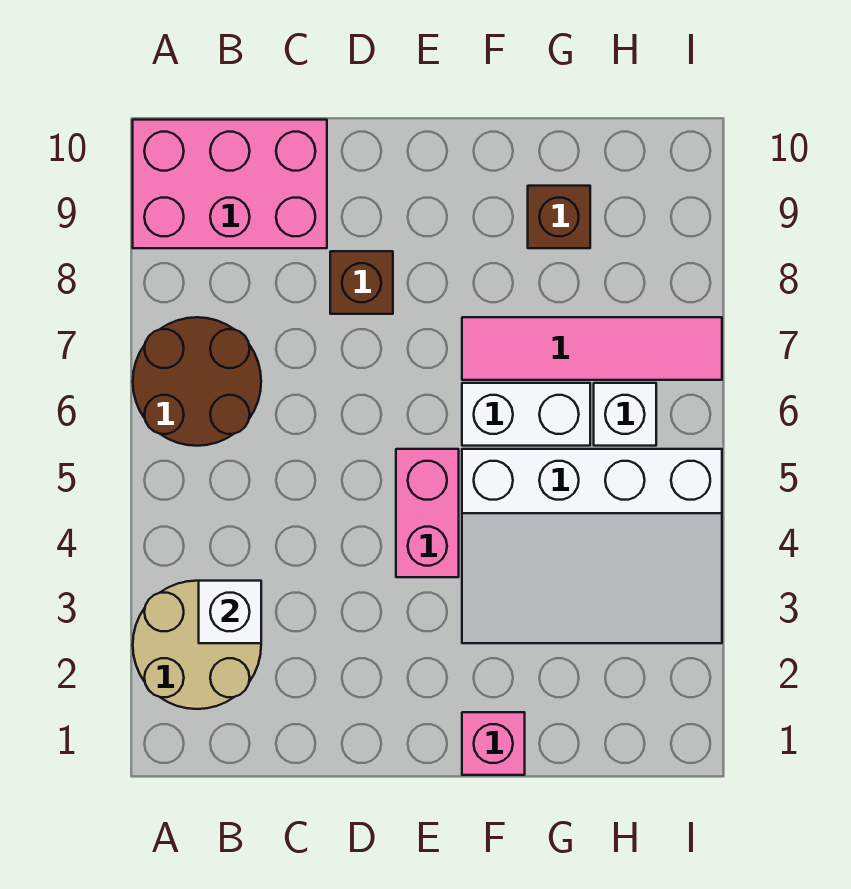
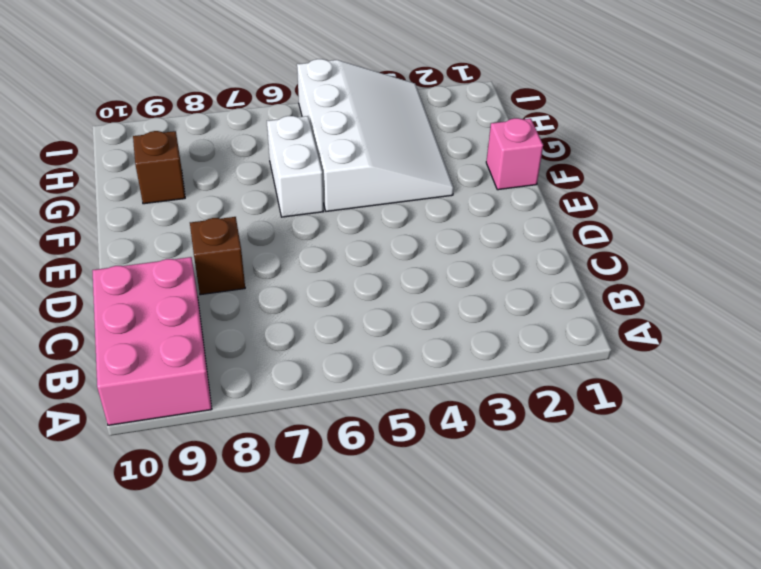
none -> tan round brick A2:B3 level 1
none -> brown round brick A6:B7 level 1
none -> pink brick E4:E5 level 1

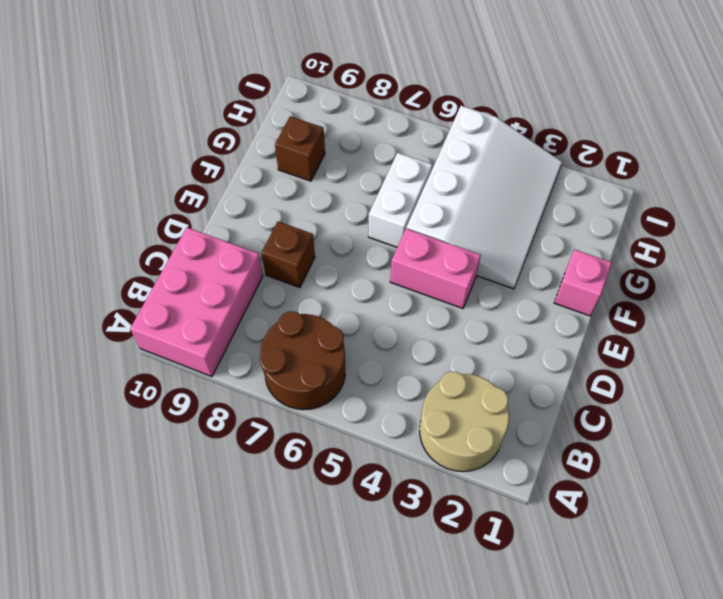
none -> pink tile F7:I7 level 1
none -> white brick H6 level 1
none -> white brick B3 level 2

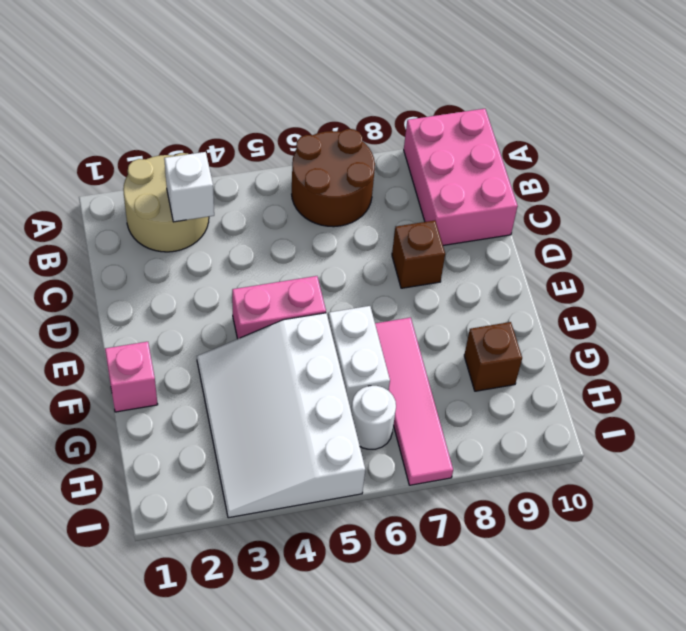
white round brick H6 level 1 -> white brick H6 level 1

